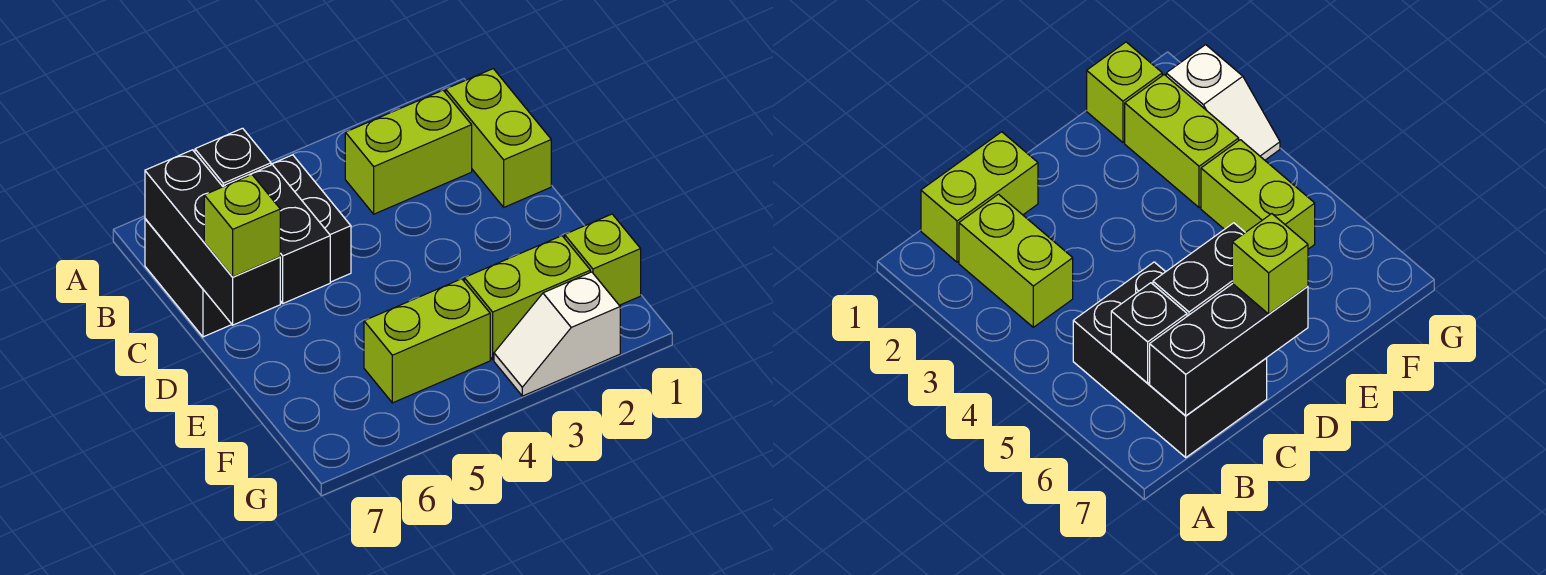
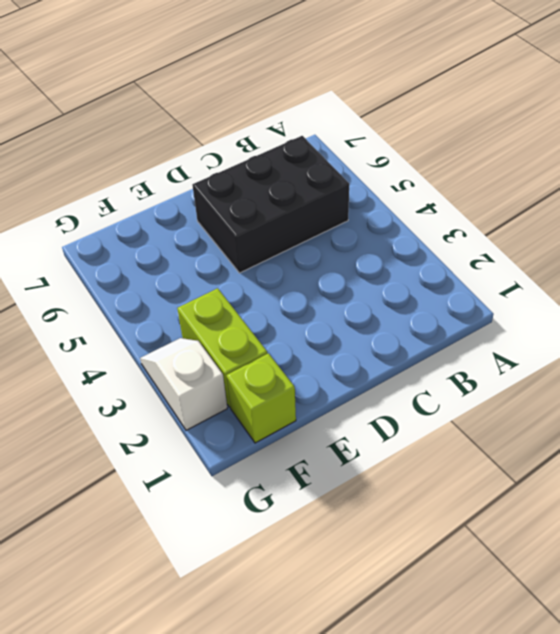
black brick B5:D6 level 1 -> black brick B5:C7 level 1
none -> lime brick B1:C1 level 1
none -> lime brick B2:B3 level 1

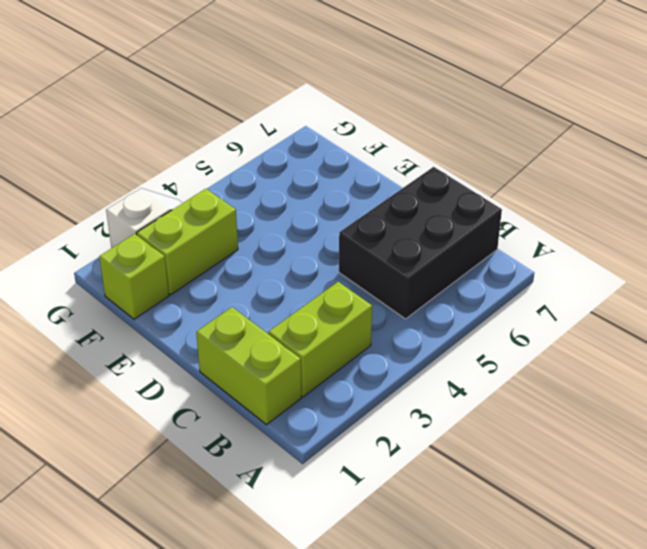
none -> lime brick F4:F5 level 1
none -> black brick B6 level 2

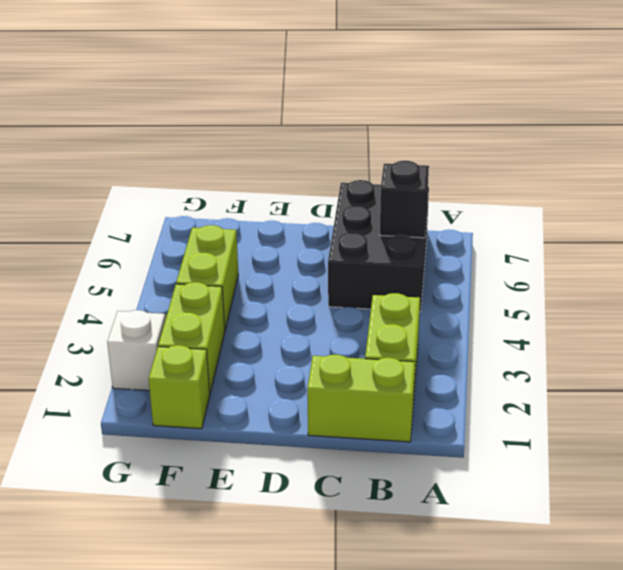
none -> black brick B7:D7 level 2
none -> black brick C6:D6 level 2

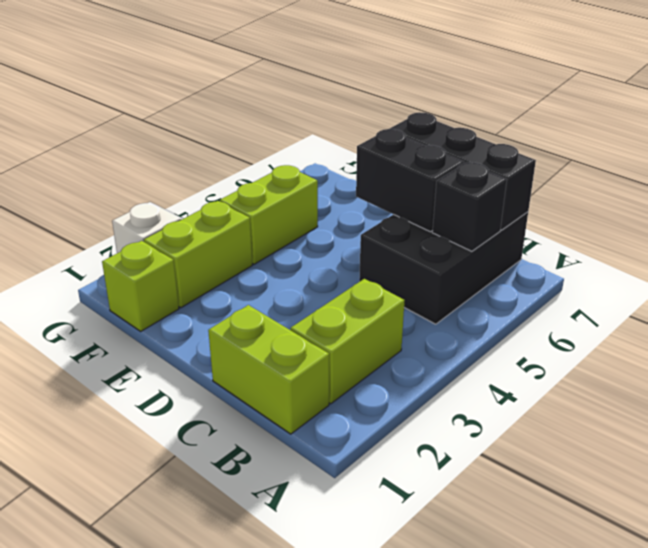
none -> lime brick D7 level 3

